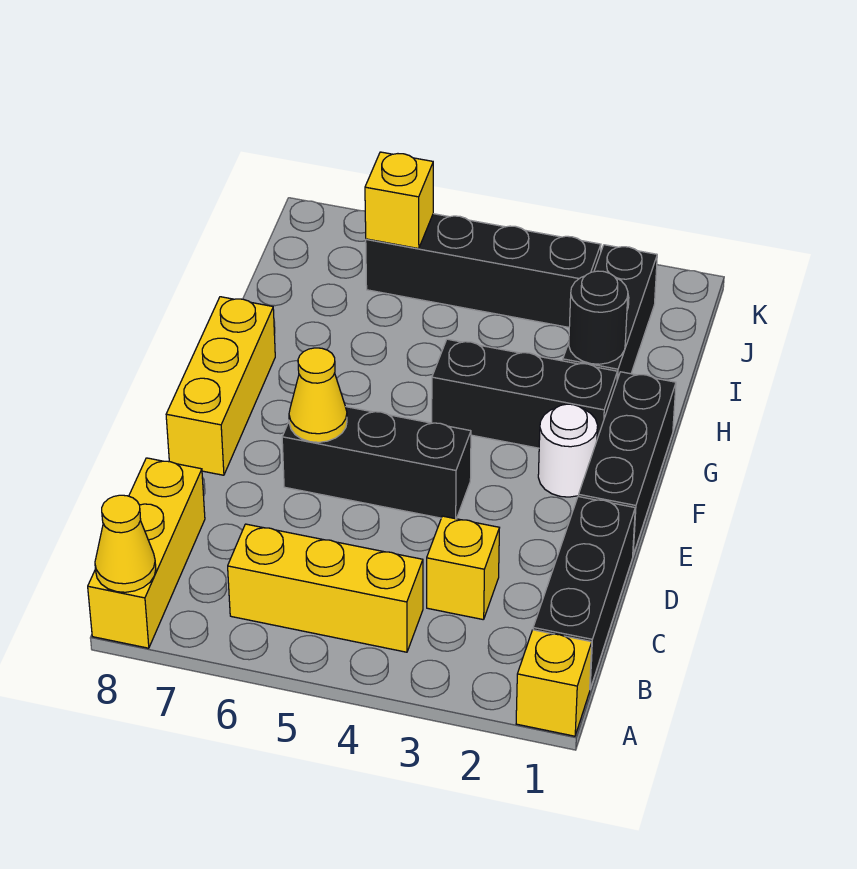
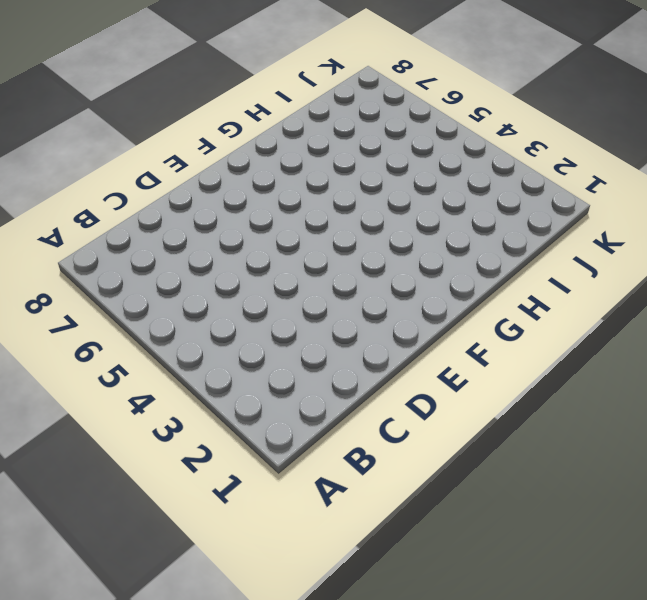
none -> yellow brick A1 level 1
none -> yellow brick A8:C8 level 1
none -> black brick B1:D1 level 1

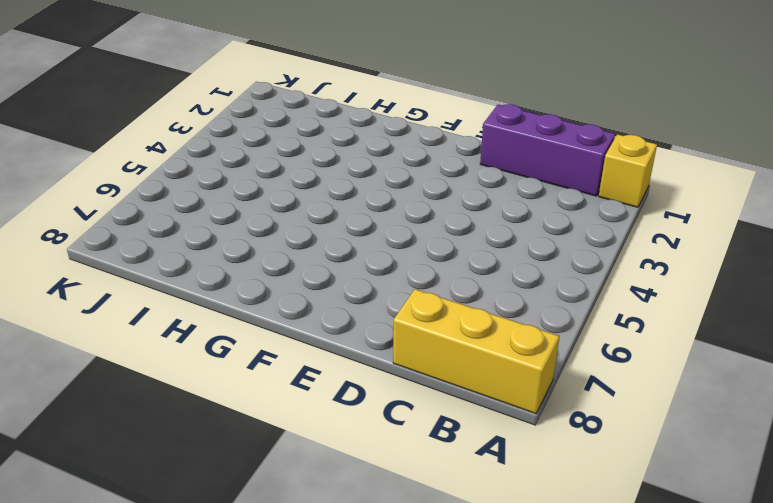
purple brick B1:D1 level 1 -> black brick B1:D1 level 1
none -> yellow brick B4:B6 level 1
none -> yellow brick C3 level 1
none -> black brick E1:G1 level 1

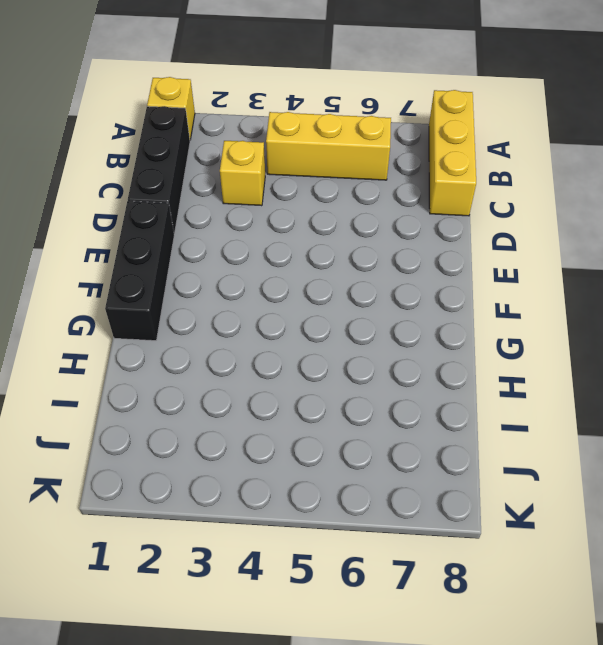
none -> black brick E4:E6 level 1
none -> yellow brick E8:G8 level 1
none -> white round brick F2 level 1

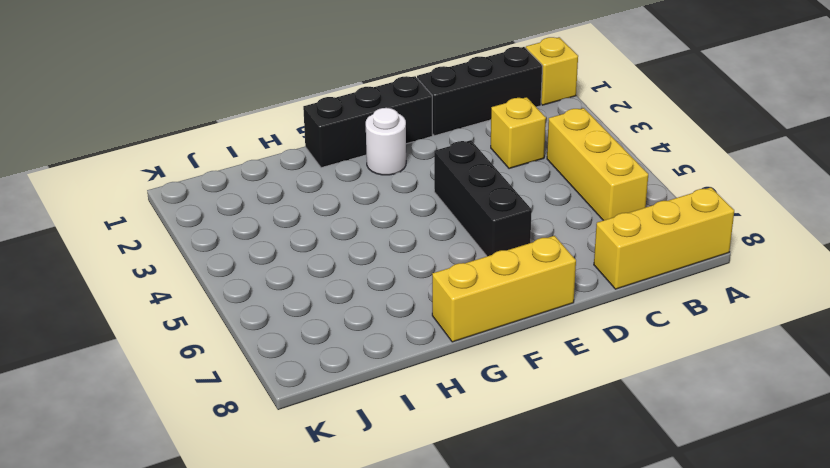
none -> black brick G2:G4 level 1
none -> black brick H2:J2 level 1
none -> black brick J3:J6 level 1

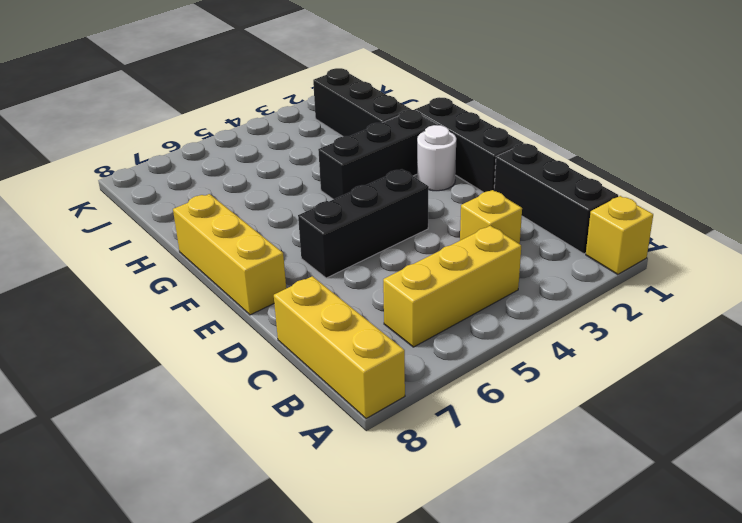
none -> black brick J3:J6 level 1
none -> yellow cone A8 level 2
none -> yellow cone E6 level 2

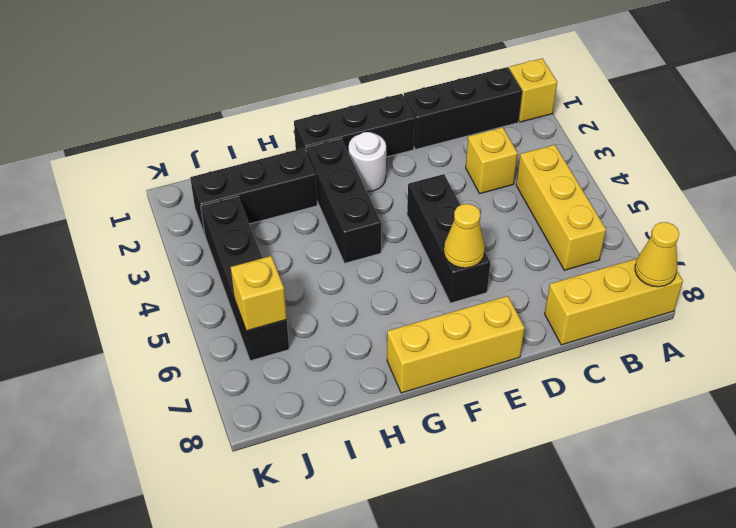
none -> black round brick H2 level 2

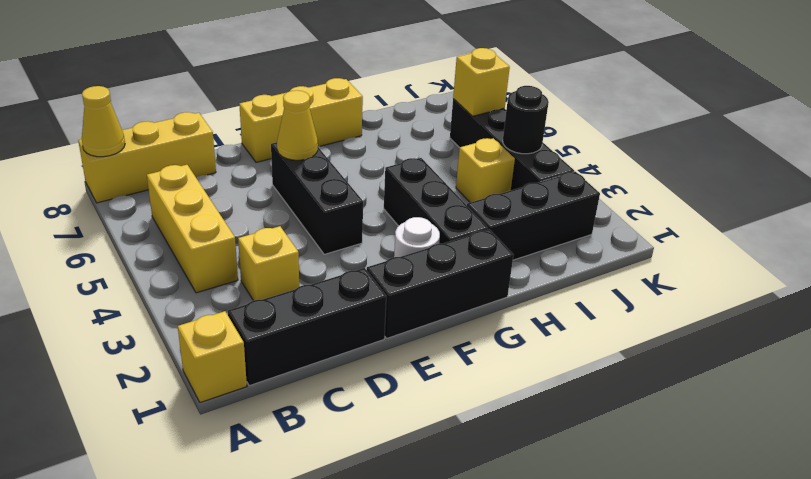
yellow brick I4 level 1 -> none
black round brick J4 level 2 -> black round brick H2 level 2

